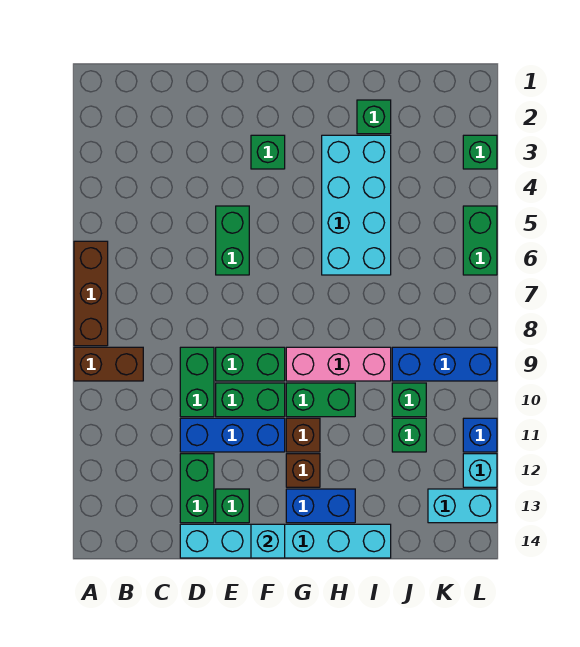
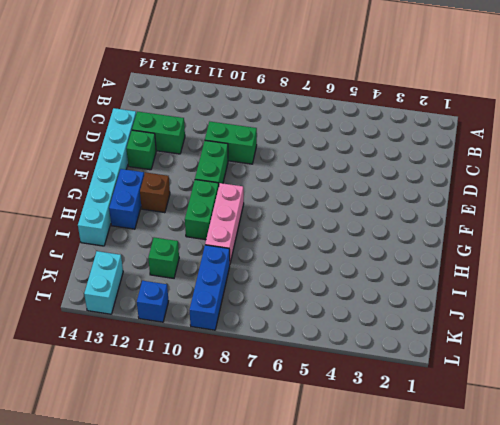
none -> brown brick A6:A8 level 1
none -> brown brick A9:B9 level 1
none -> blue brick D11:F11 level 1

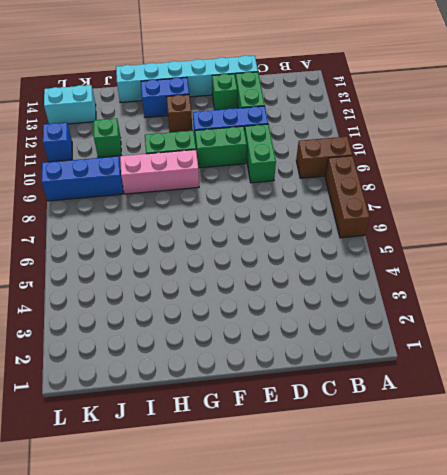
none -> green brick E5:E6 level 1
none -> green brick E9:F9 level 1
none -> green brick F3 level 1

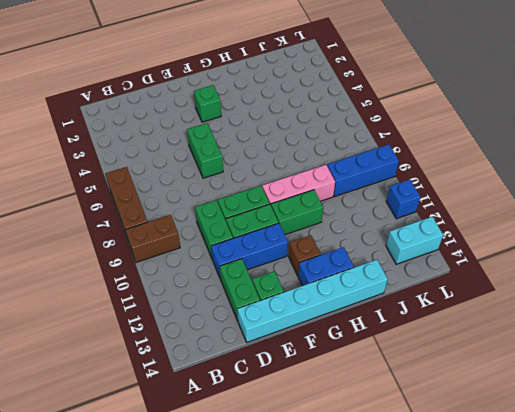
none -> brown brick G11 level 1
none -> cyan brick H3:I6 level 1
none -> green brick I2 level 1

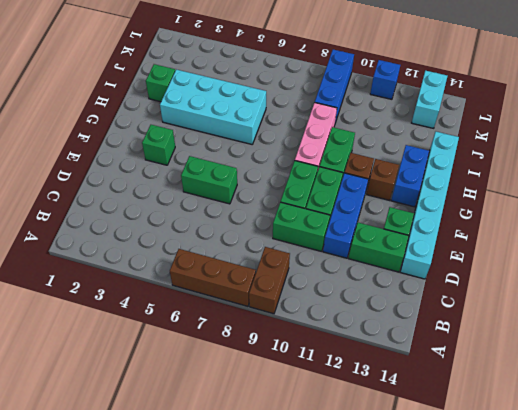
none -> green brick J10 level 1
none -> green brick J11 level 1
none -> green brick L3 level 1

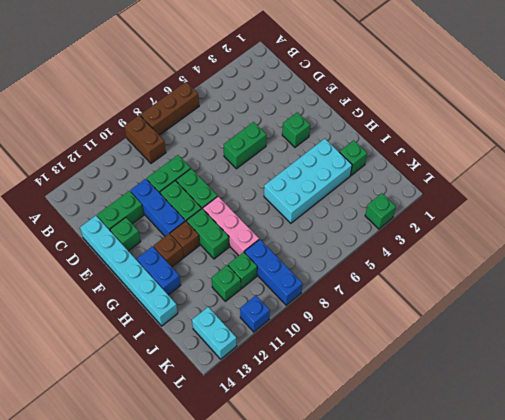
none -> green brick L5:L6 level 1
none -> cyan brick L12 level 1
none -> cyan brick F14 level 2

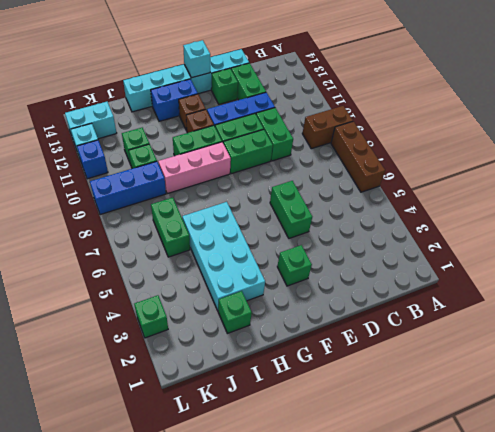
green brick J6:J7 level 1 -> green brick L5:L6 level 1

